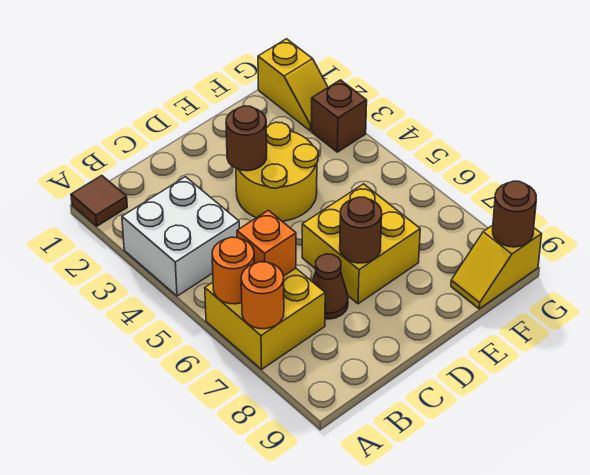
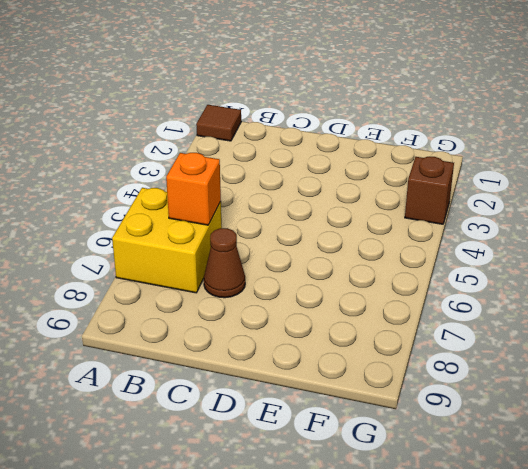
none -> white brick A3:B4 level 1
none -> yellow round brick D3:E4 level 1
none -> yellow brick D6:E7 level 1

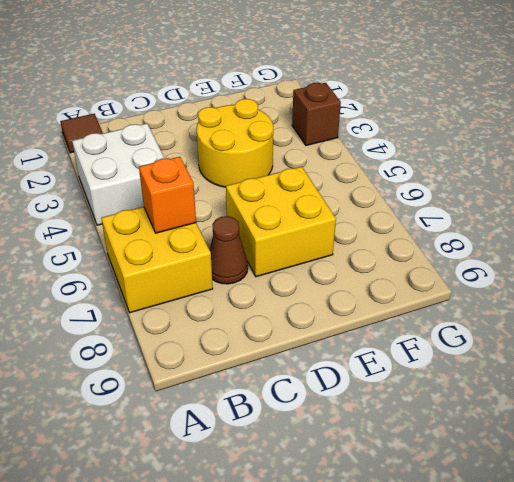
none -> yellow slope F9:G9 level 1 top G
none -> yellow slope G1:G2 level 1 top 1
none -> orange round brick A6 level 2

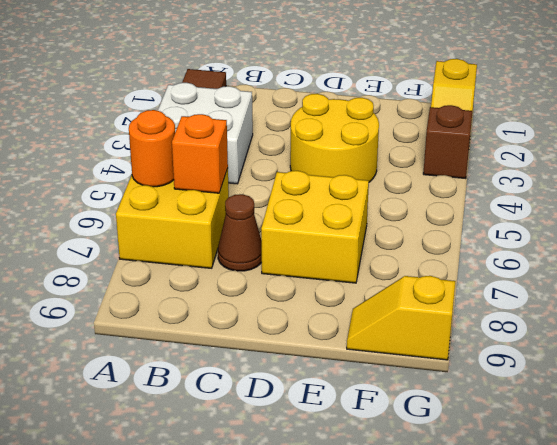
none -> orange round brick A7 level 2
none -> brown round brick D3 level 2
none -> brown round brick D7 level 2

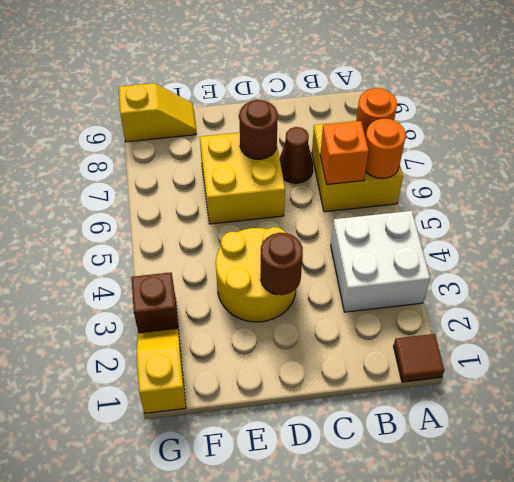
none -> brown round brick G9 level 2

